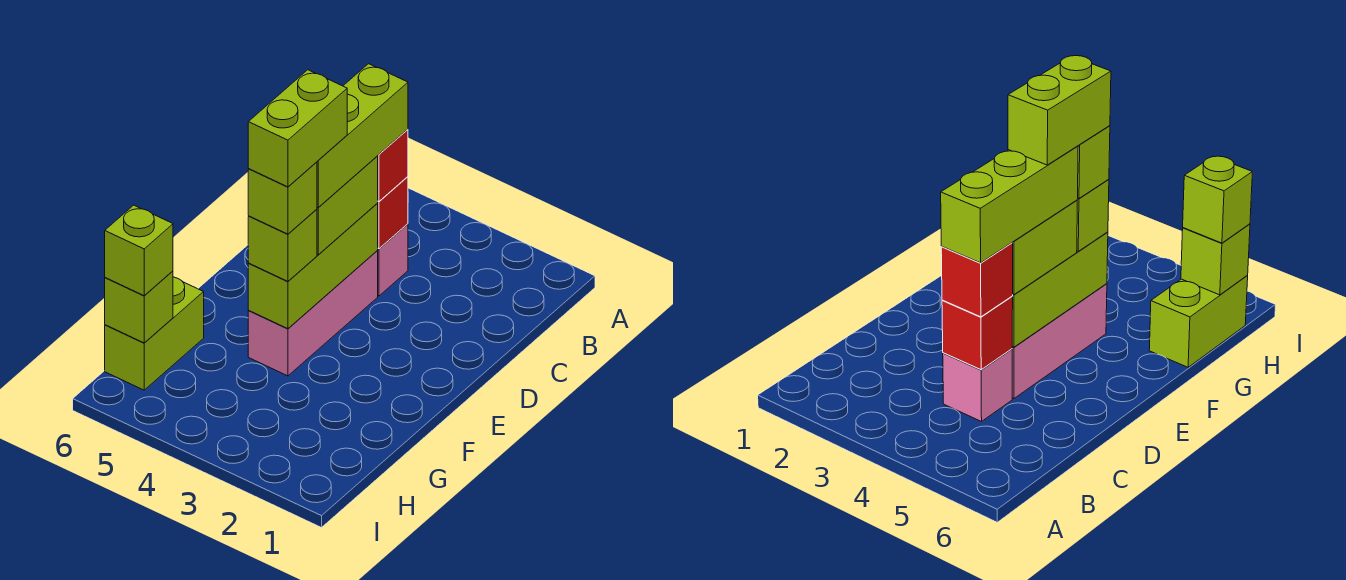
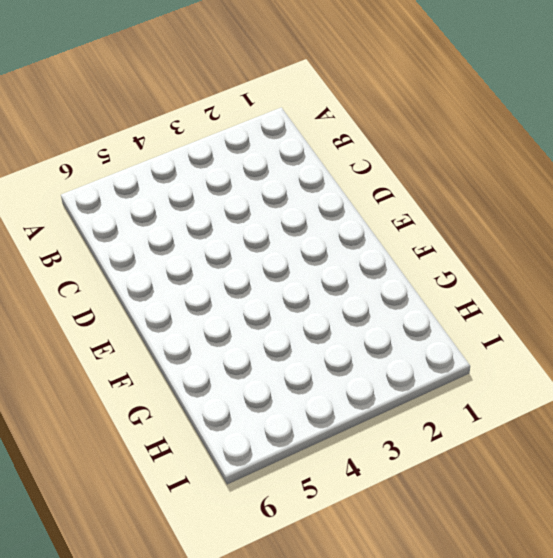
none -> pink brick C4 level 1
none -> pink brick D4:F4 level 1
none -> lime brick G6:H6 level 1

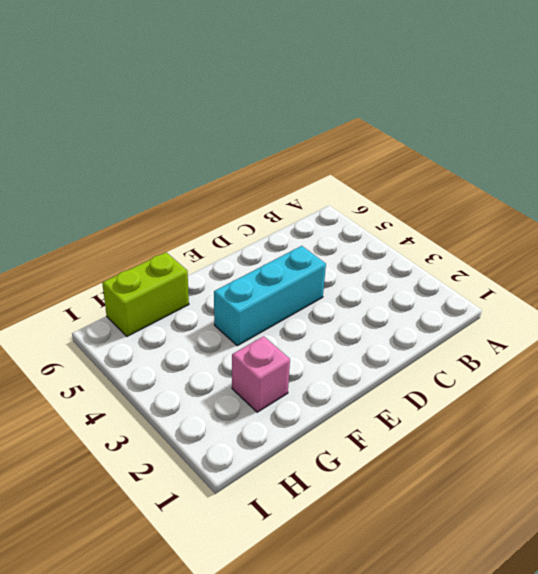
cyan brick D4:F4 level 1 -> pink brick D4:F4 level 1
pink brick G2 level 1 -> pink brick C4 level 1
none -> red brick C4 level 2
none -> lime brick D4:F4 level 2
none -> lime brick H6 level 2

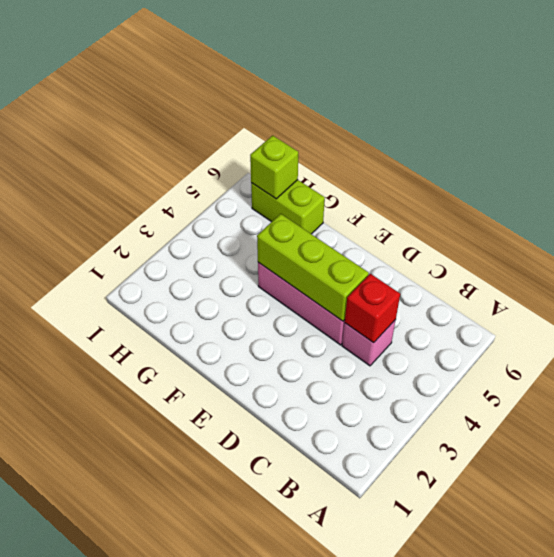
none -> red brick C4 level 3
none -> lime brick D4:E4 level 3
none -> lime brick F4 level 3

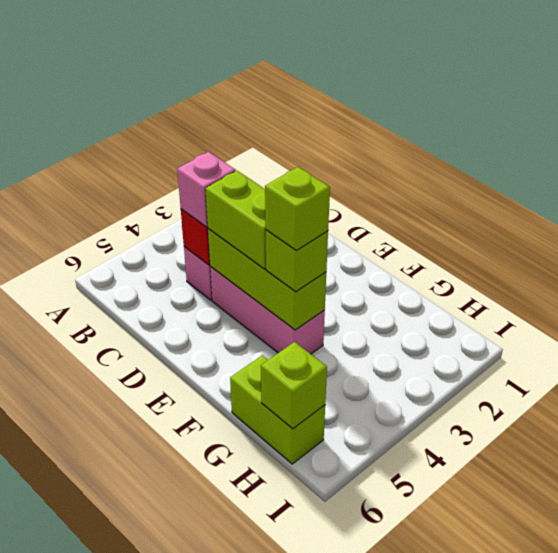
pink brick C4 level 3 -> red brick C4 level 3
none -> lime brick H6 level 3
none -> lime brick C4:E4 level 4
none -> lime brick E4:F4 level 5

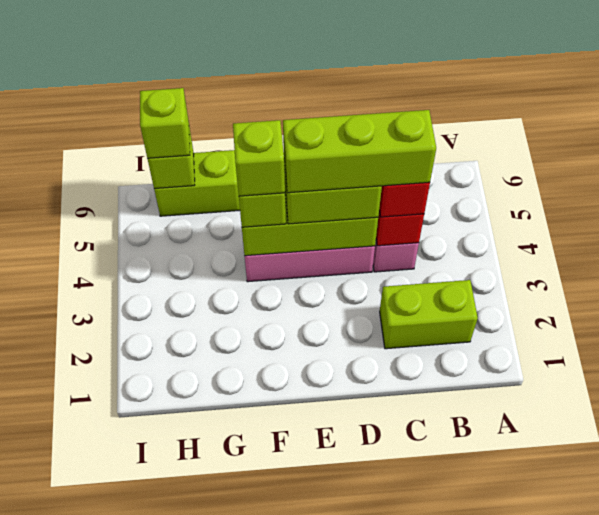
lime brick B2:C2 level 1 -> lime brick E4:F4 level 5

